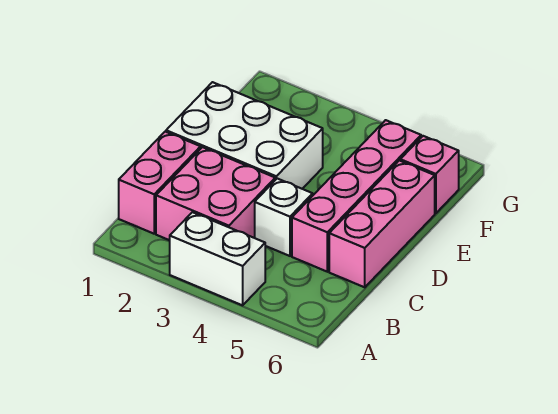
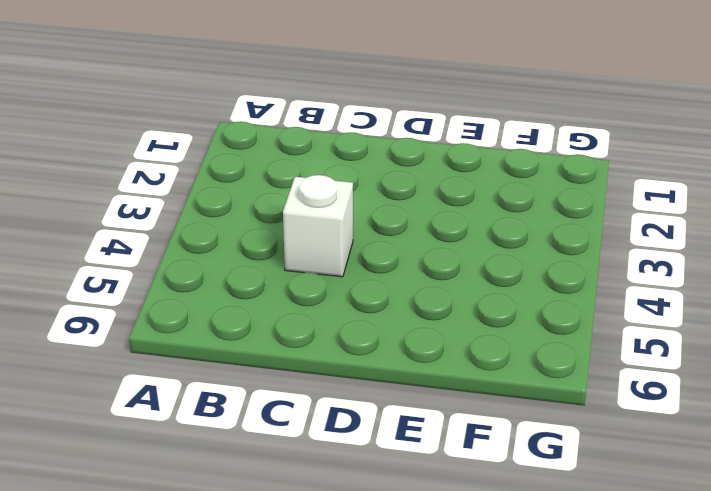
none -> white brick A3:A4 level 1
none -> pink brick B1:C1 level 1

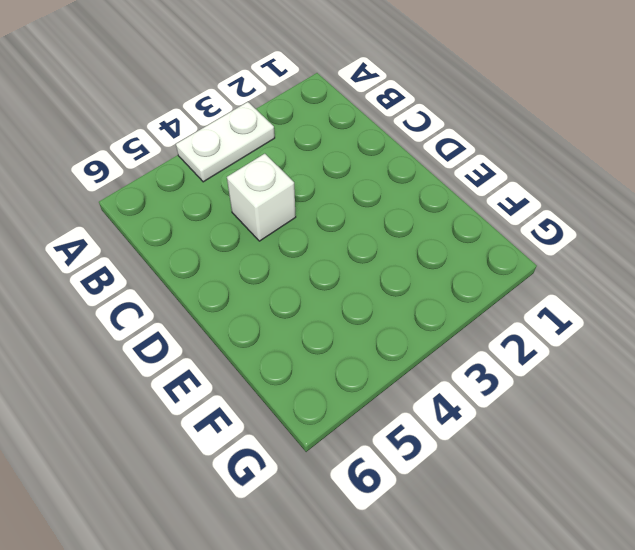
white plate A3:A4 level 1 -> white brick A3:A4 level 1
none -> pink brick B1:C1 level 1
none -> pink brick B2:C3 level 1

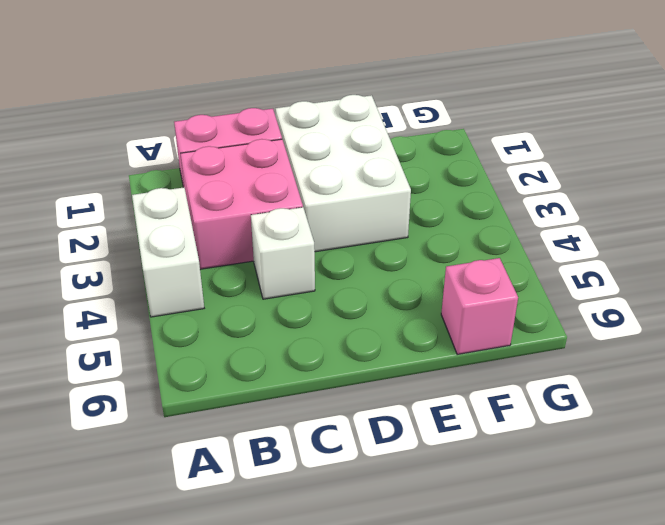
none -> pink brick C5:F5 level 1
none -> pink brick C6:E6 level 1

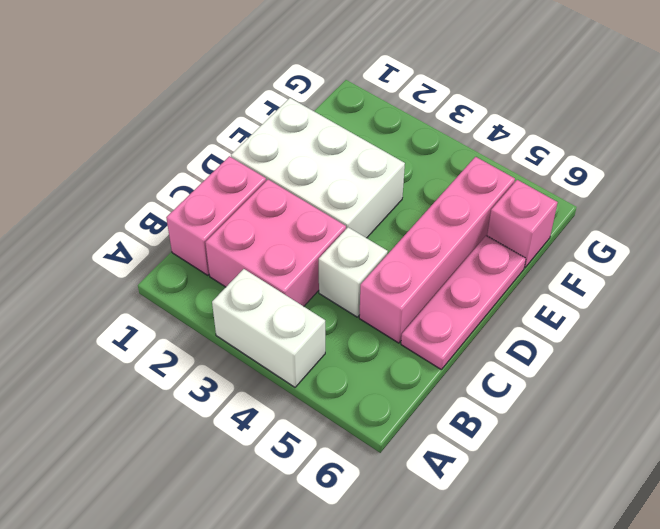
pink plate C6:E6 level 1 -> pink brick C6:E6 level 1

